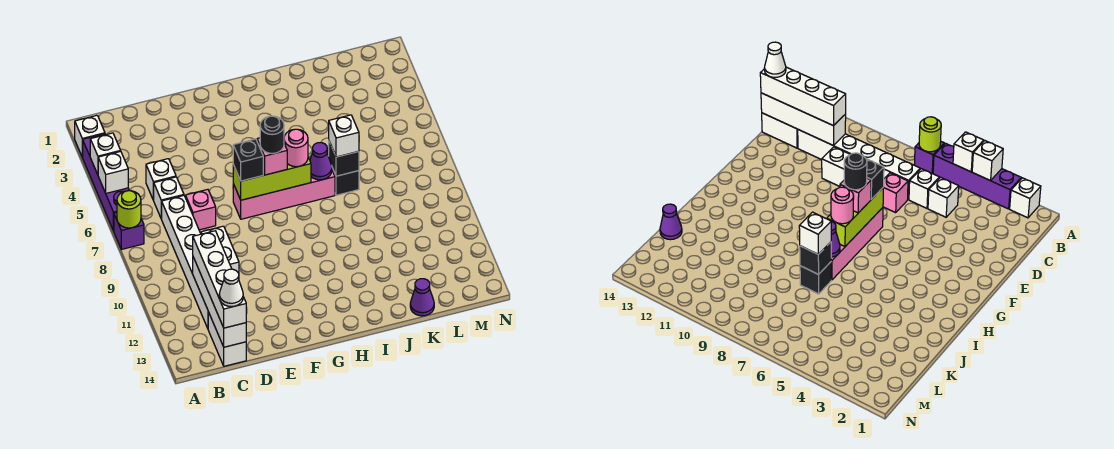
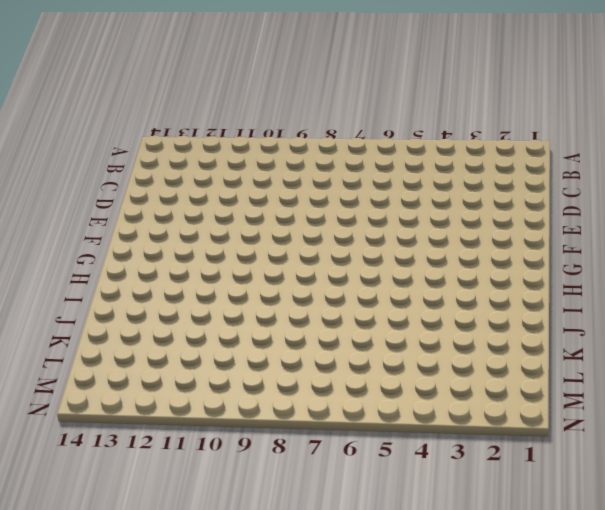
none -> white brick A2 level 1
none -> purple brick A3:A6 level 1
none -> purple brick A7 level 1

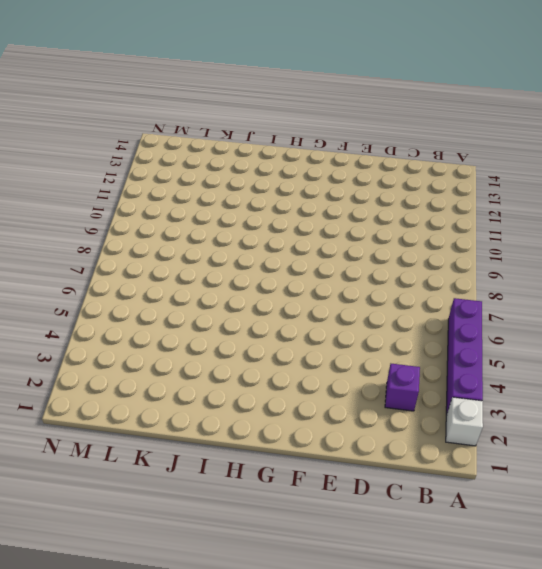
purple brick C3 level 1 -> purple brick A7 level 1
none -> white brick C5 level 1
none -> white brick C6 level 1
none -> white brick C7:C12 level 1

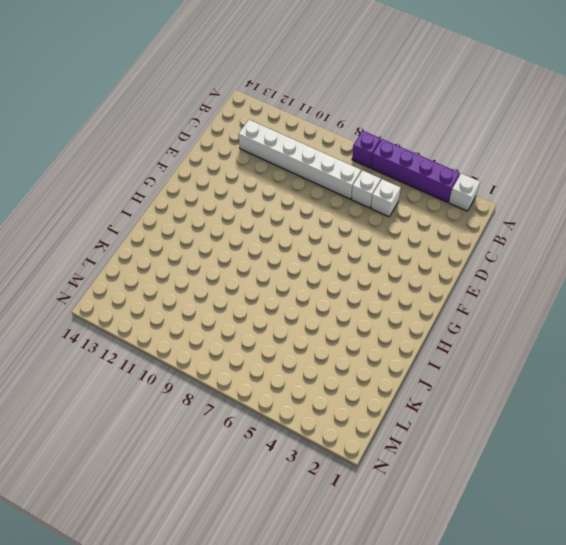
none -> white brick C13:C14 level 1
none -> pink brick D7 level 1
none -> white brick D9:D10 level 1

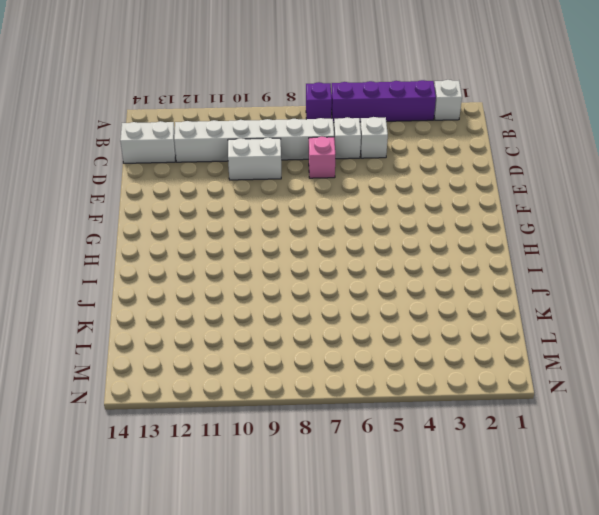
none -> pink brick F7:I7 level 1
none -> black brick J7 level 1
none -> purple cone K14 level 1

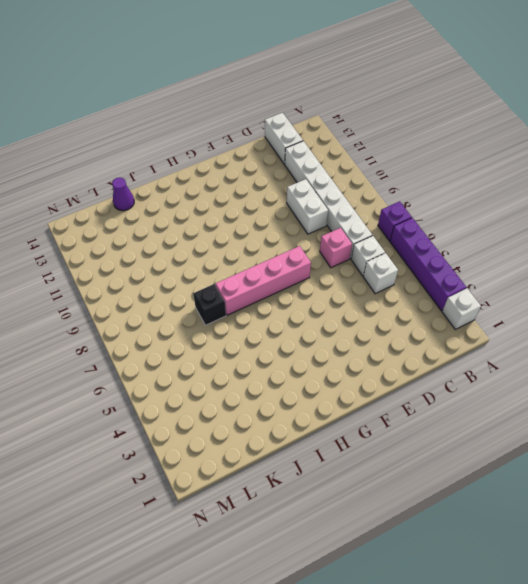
none -> white brick A4 level 2
none -> white brick A5 level 2
none -> lime round brick A7 level 2

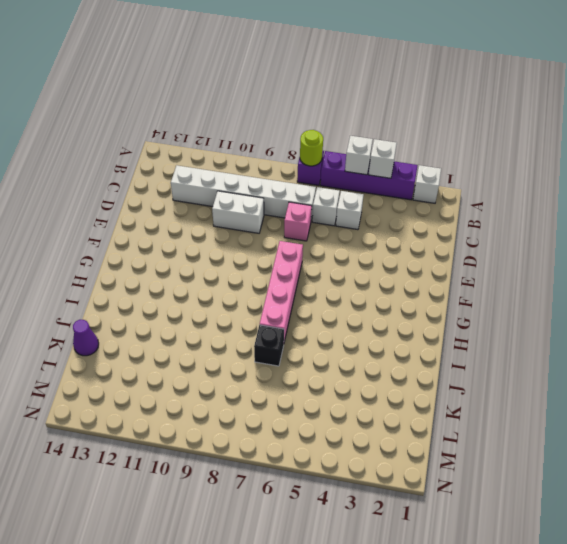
none -> white brick C13:C14 level 1
none -> white brick C11:C14 level 2
none -> lime brick F7:H7 level 2

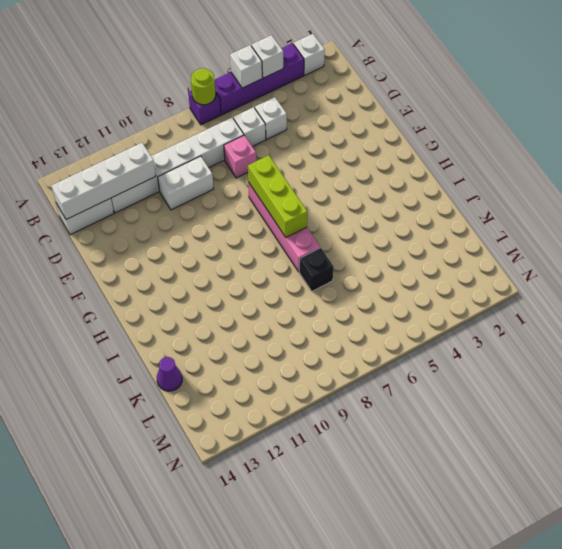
none -> purple cone I7 level 2
none -> black brick J7 level 2
none -> white brick C11:C14 level 3

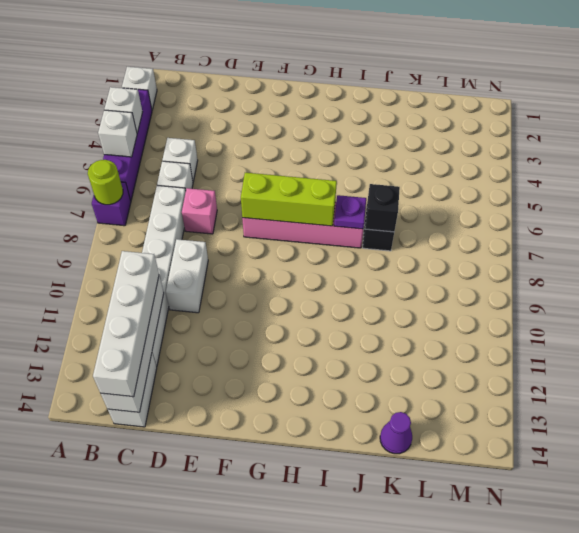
purple plate I7 level 2 -> purple cone I7 level 2
none -> black brick F7 level 3
none -> pink brick G7 level 3
none -> pink round brick H7 level 3

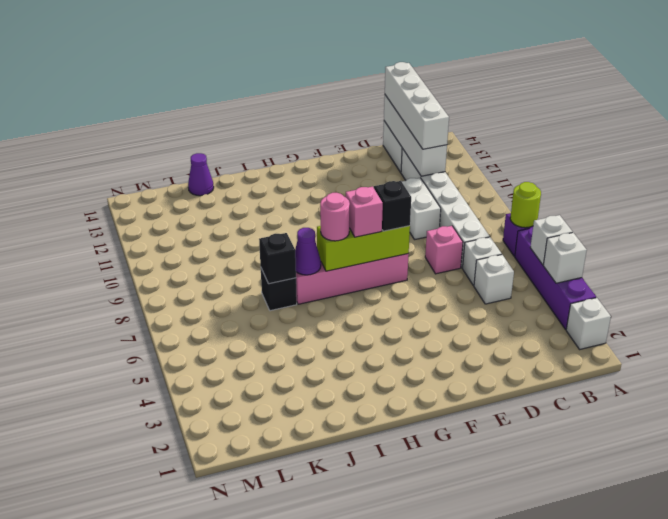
none -> white brick J7 level 3
none -> white cone C14 level 4
none -> black round brick G7 level 4

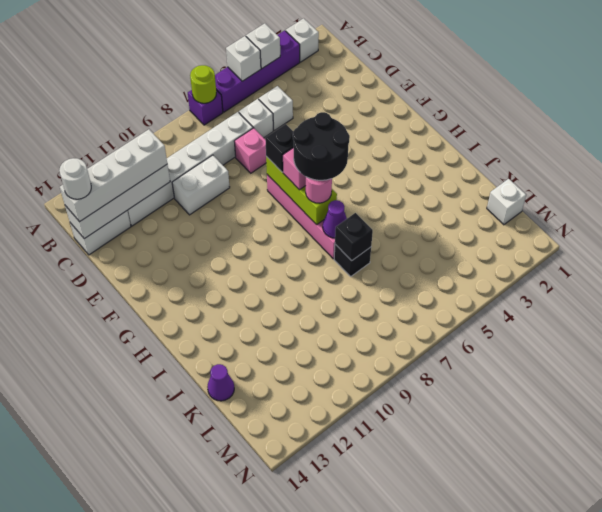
white round brick C14 level 4 -> white cone C14 level 4
black round brick G6:H7 level 4 -> black round brick G7 level 4
white brick L1 level 1 -> white brick J7 level 3

